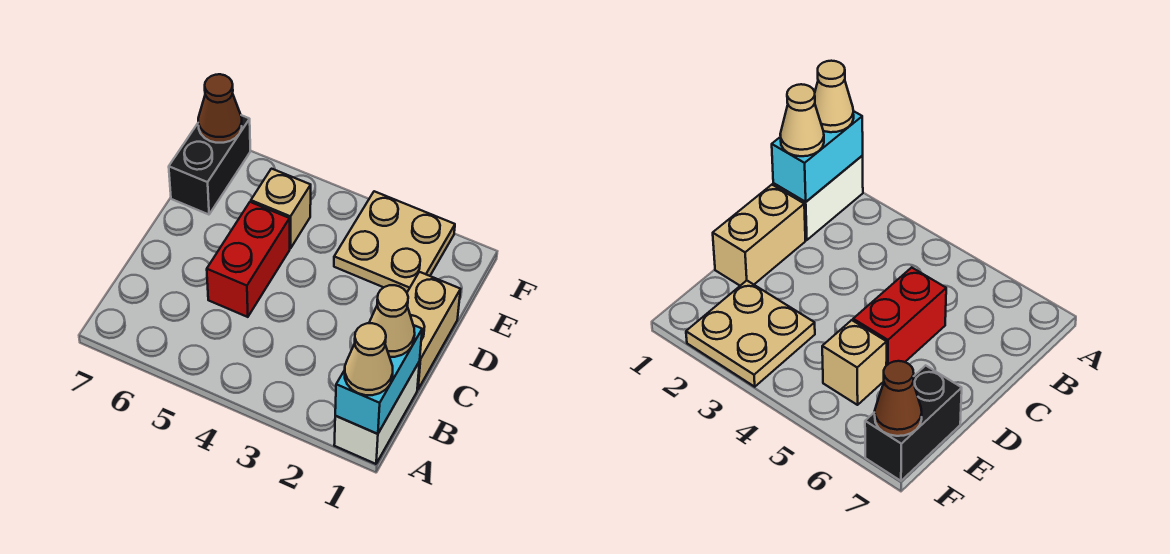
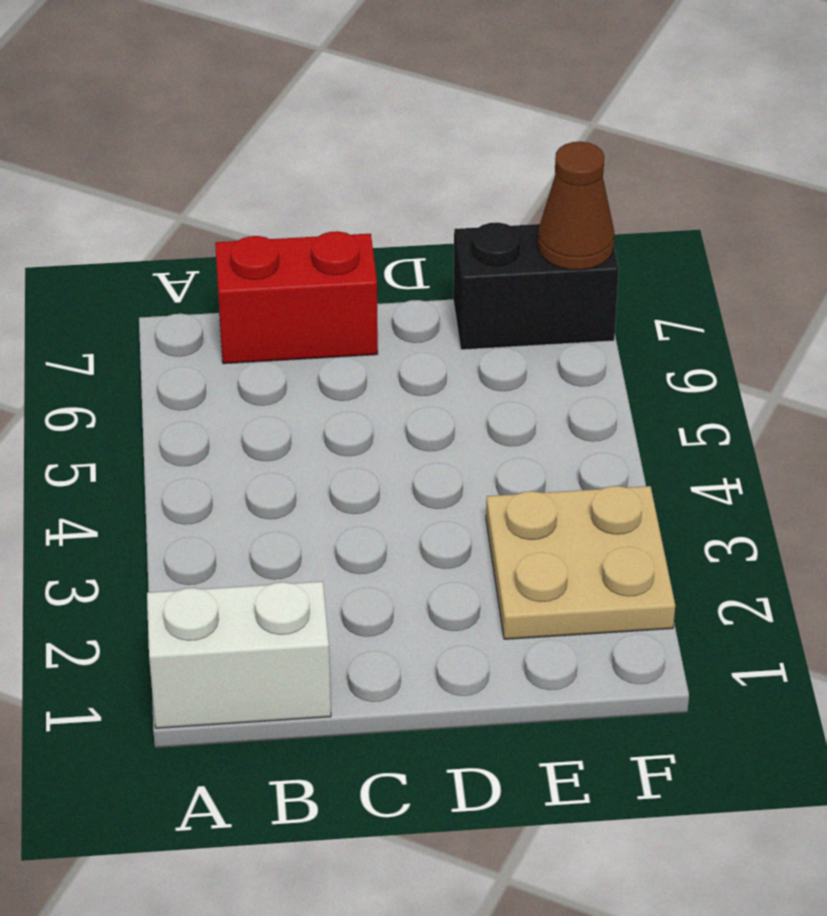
red brick B7:C7 level 1 -> red brick C5:D5 level 1
none -> tan brick C1:D1 level 1
none -> tan brick E5 level 1

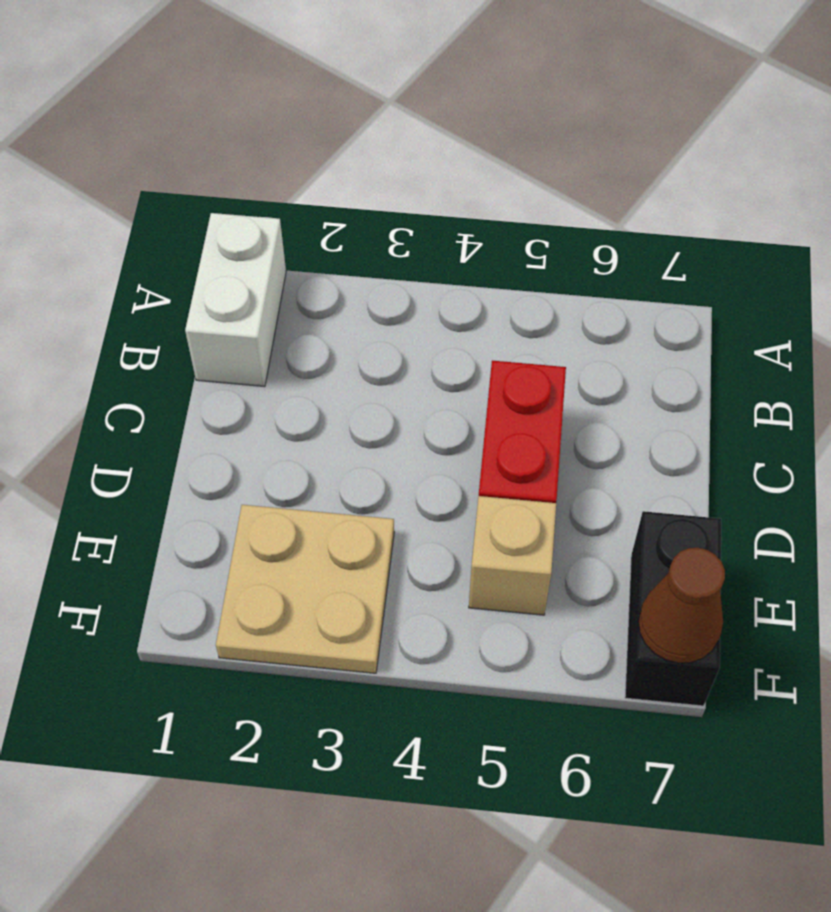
none -> tan brick C1:D1 level 1
none -> cyan brick A1:B1 level 2

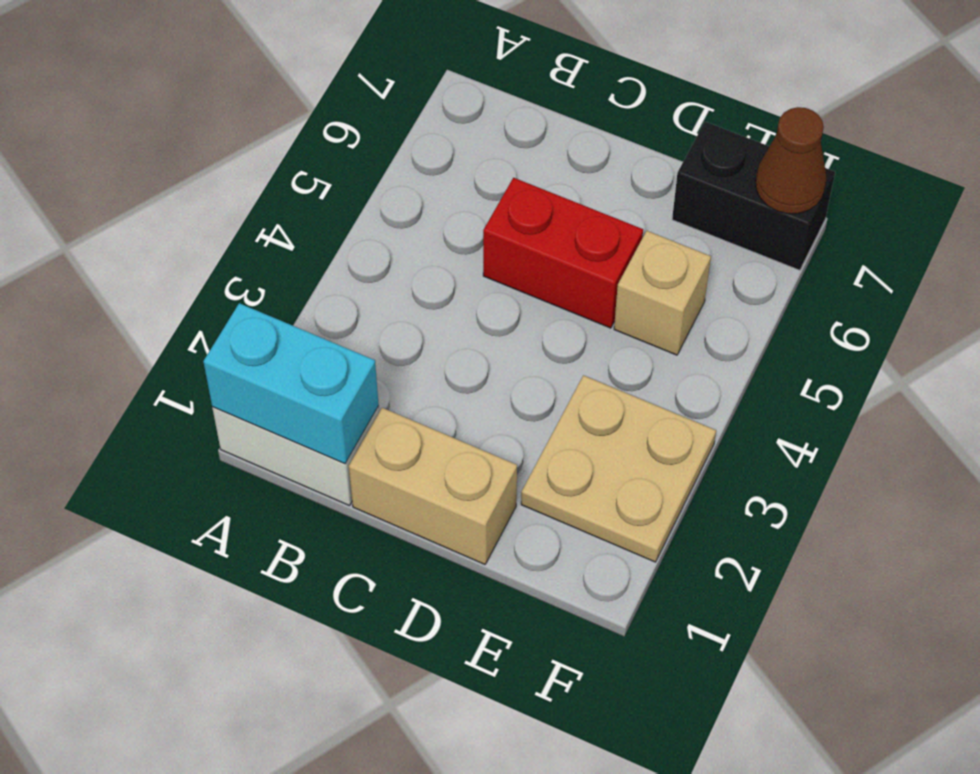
none -> tan cone A1 level 3
none -> tan cone B1 level 3

